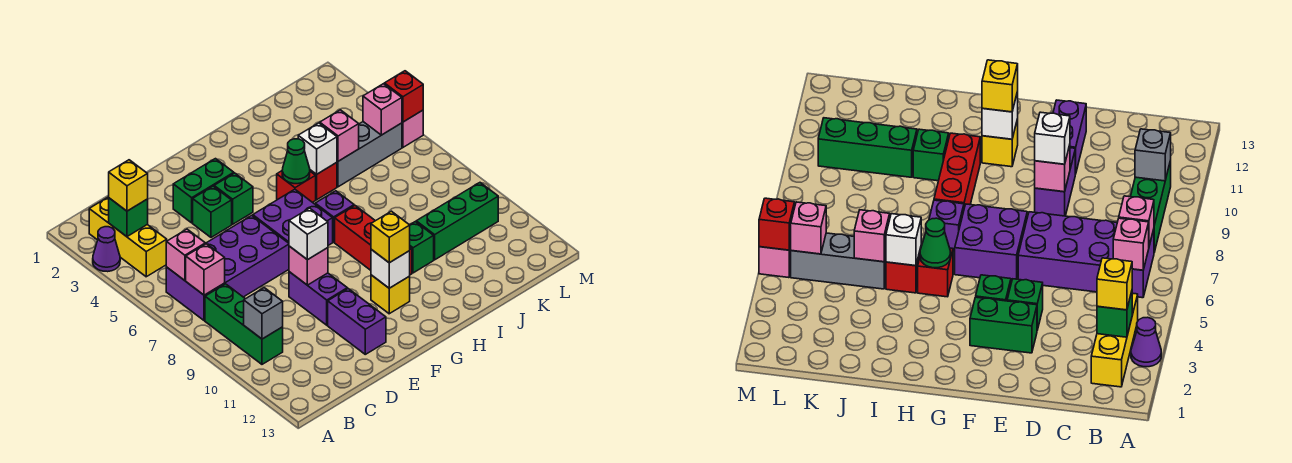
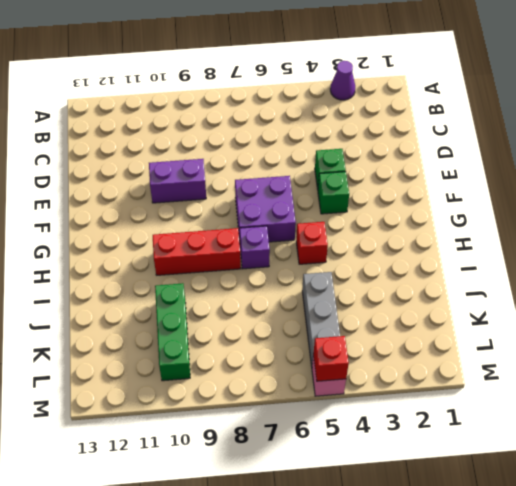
none -> yellow brick B2:B4 level 1
none -> purple brick B6:E7 level 1
none -> green brick B8:B10 level 1
none -> green brick E3:F3 level 1

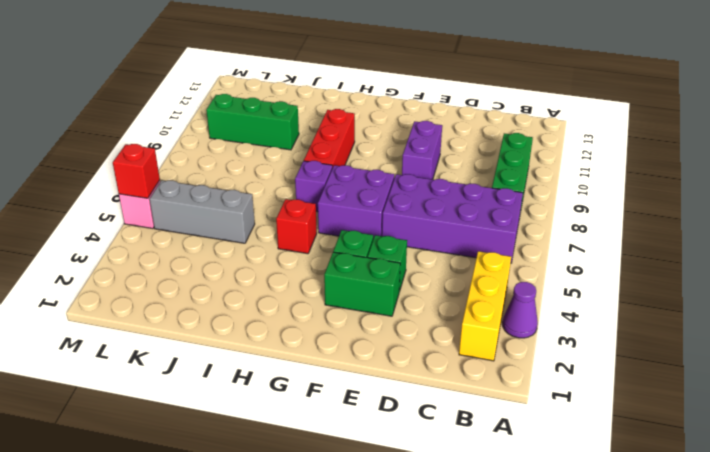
none -> purple brick E11:E12 level 1
none -> yellow brick G11 level 1
none -> red brick I5 level 1
none -> green brick I10 level 1

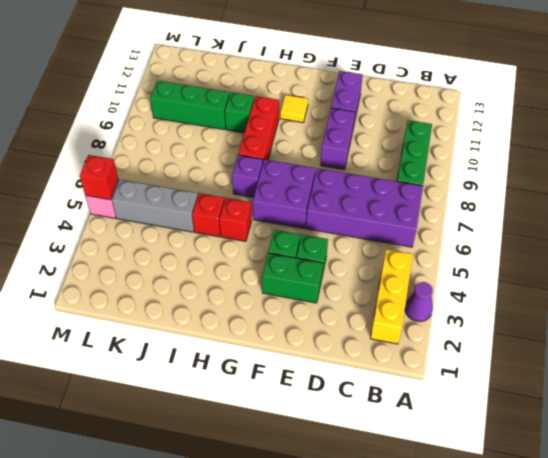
yellow tile G11 level 1 -> yellow brick G11 level 1
none -> green brick B3 level 2
none -> pink brick B6 level 2
none -> pink brick B7 level 2
none -> grey brick B10 level 2

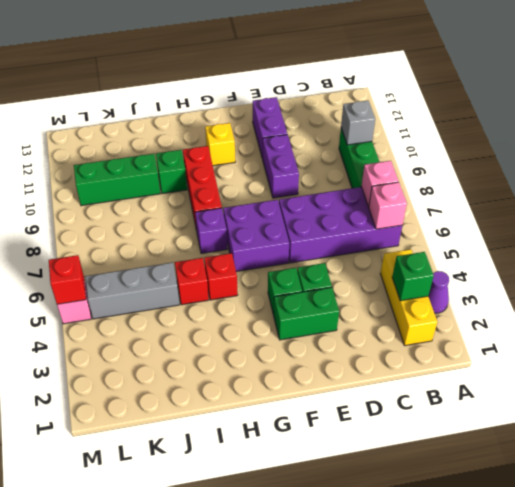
none -> pink brick E9 level 2
none -> white brick G11 level 2
none -> green cone H5 level 2
none -> white brick I5 level 2

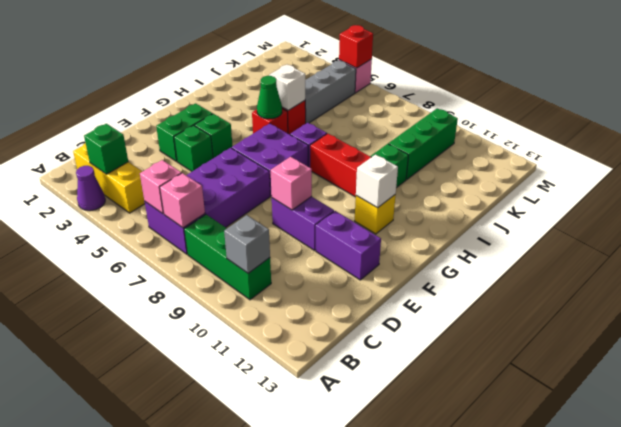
none -> pink brick J5 level 2
none -> pink brick L5 level 2
none -> yellow brick B3 level 3
none -> white brick E9 level 3

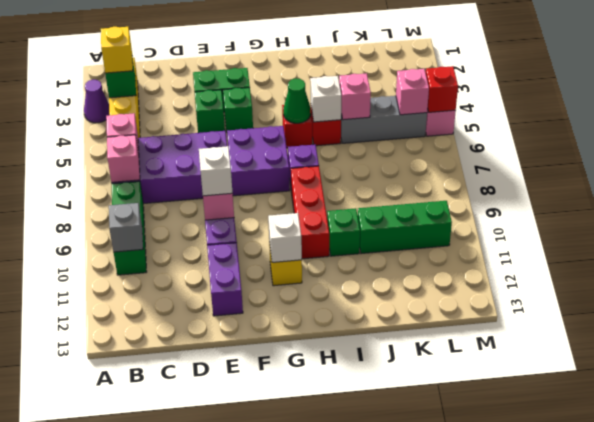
none -> yellow brick G11 level 3

